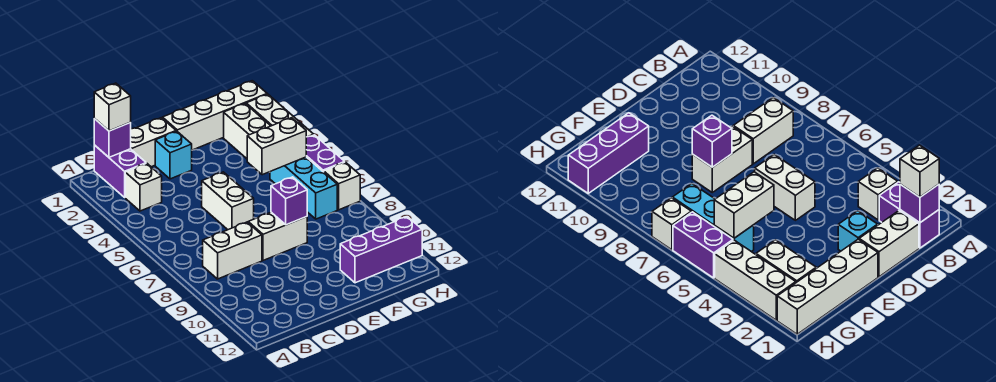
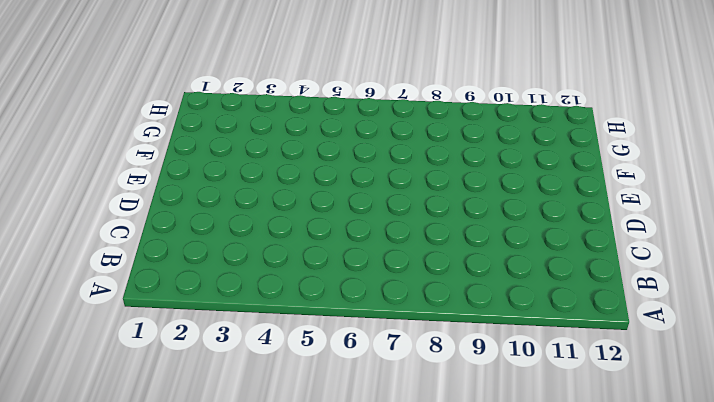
none -> purple brick B1:B2 level 1
none -> white brick B3 level 1
none -> white brick B8:C8 level 1

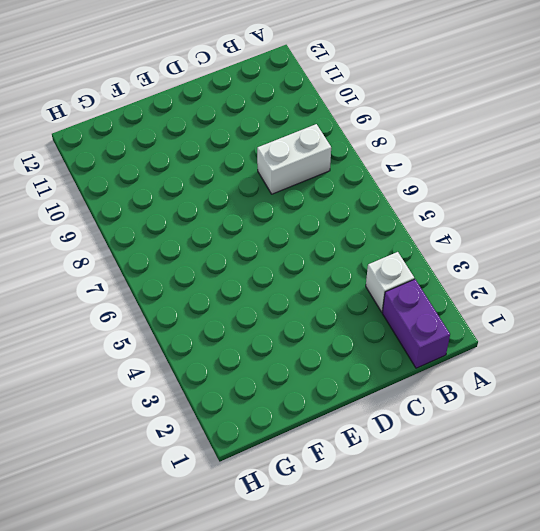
none -> white brick C1:D1 level 1
none -> cyan brick D2 level 1
none -> white brick D5:D6 level 1

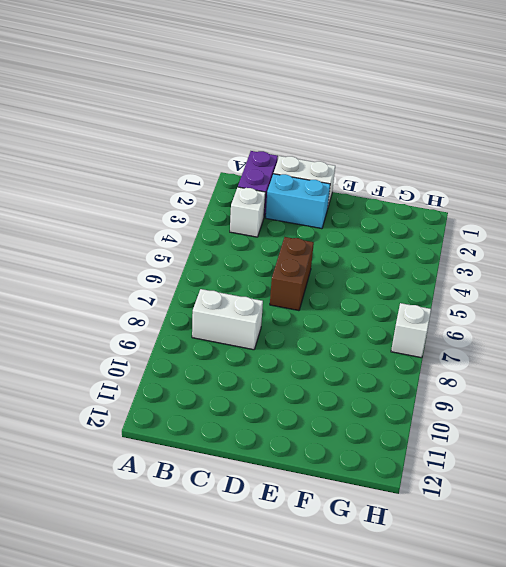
cyan brick C2:D2 level 1 -> cyan brick D2 level 1
brown brick D5:D6 level 1 -> white brick D5:D6 level 1
none -> white brick D8:E8 level 1
none -> white brick E1:H1 level 1
none -> purple brick F11:H11 level 1

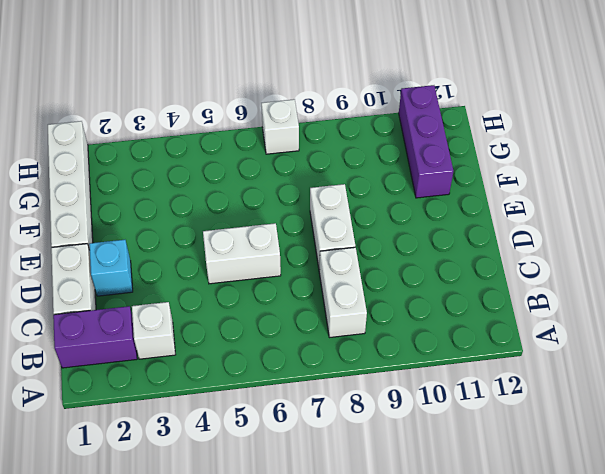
none -> white brick G2:G3 level 1
none -> cyan brick G5:G7 level 1
none -> white brick H2:H4 level 1

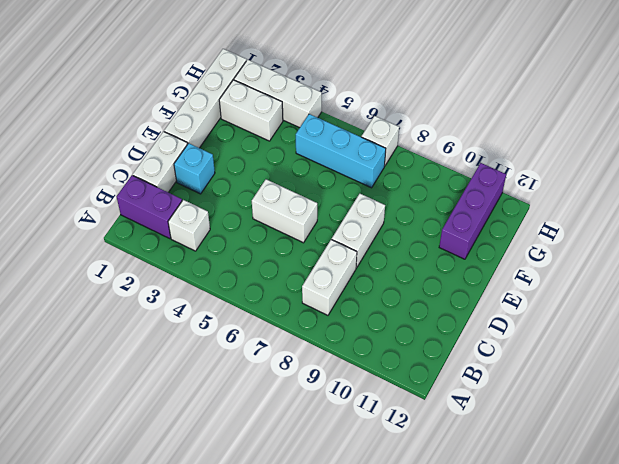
none -> purple brick H5:H6 level 1
none -> purple brick B1 level 2
none -> purple brick E8 level 2

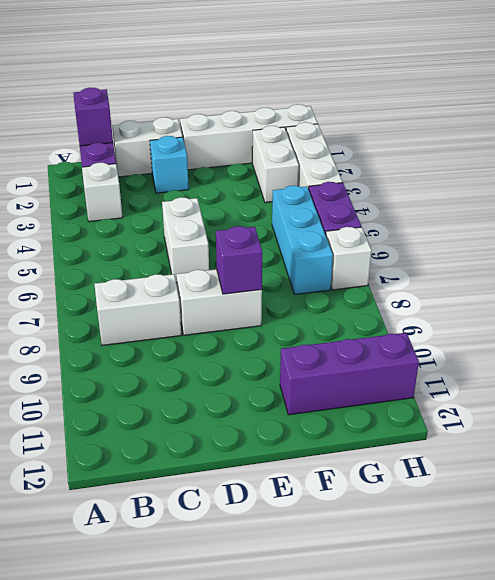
none -> white brick F5:G5 level 2
none -> white brick B1 level 3

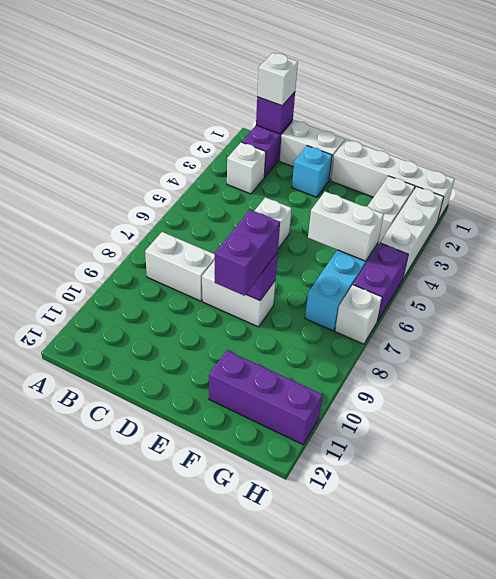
purple brick E8:E9 level 3 -> none

